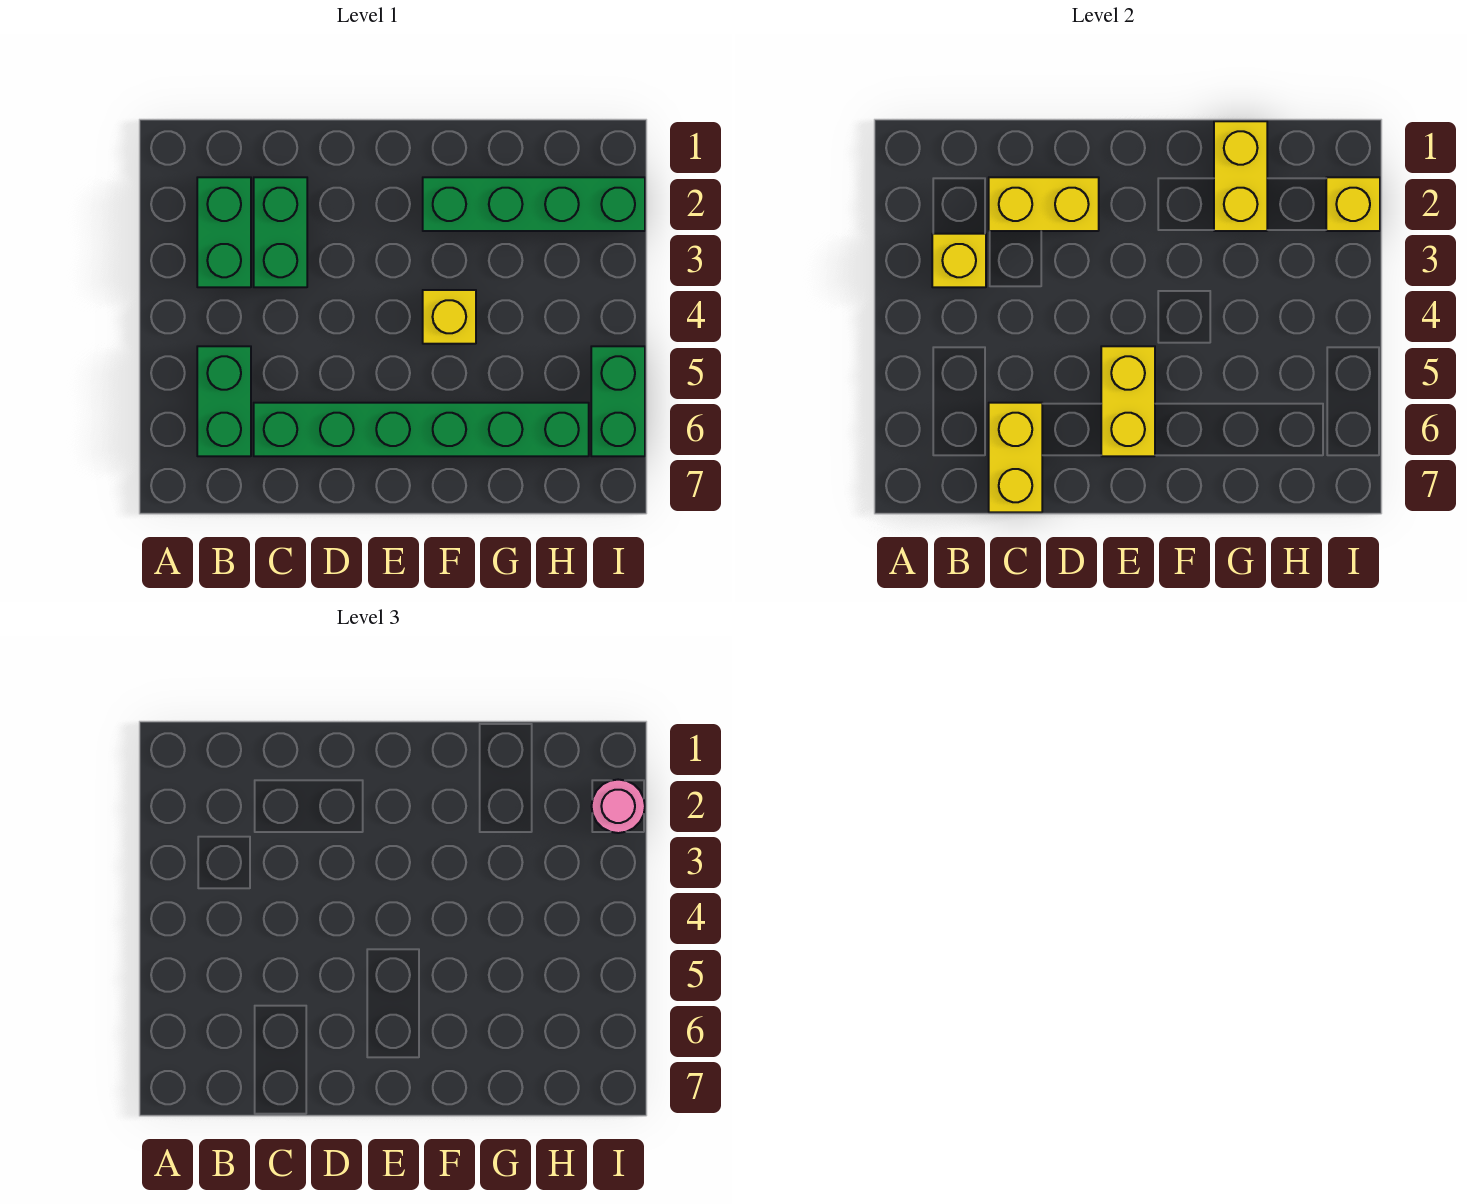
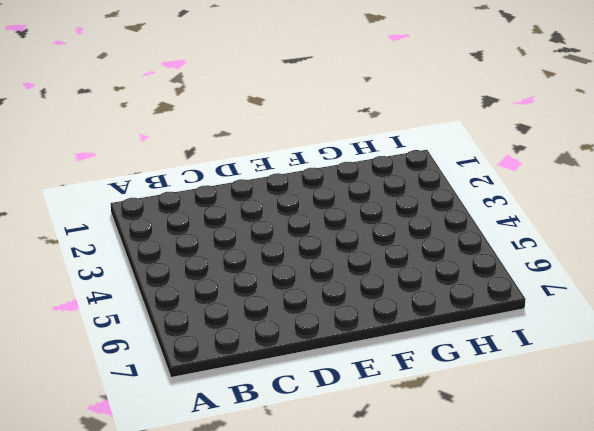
none -> green brick B2:B3 level 1
none -> green brick B5:B6 level 1
none -> green brick C2:C3 level 1

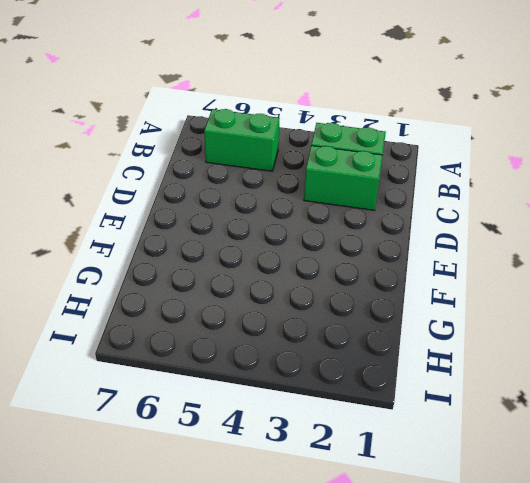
none -> green brick C6:H6 level 1
none -> green brick F2:I2 level 1
none -> yellow brick F4 level 1

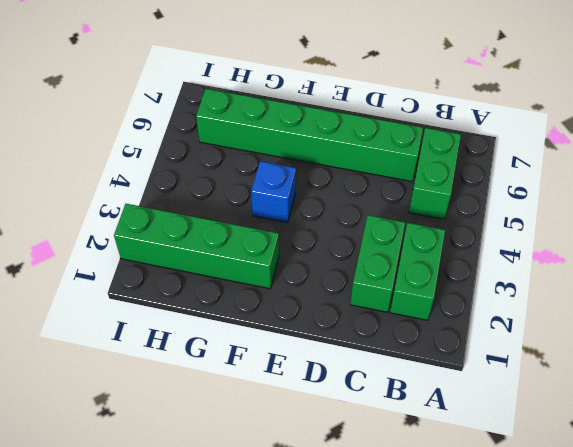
blue brick F4 level 1 -> yellow brick F4 level 1
none -> green brick I5:I6 level 1
none -> yellow brick B3 level 2
none -> yellow brick C2:D2 level 2

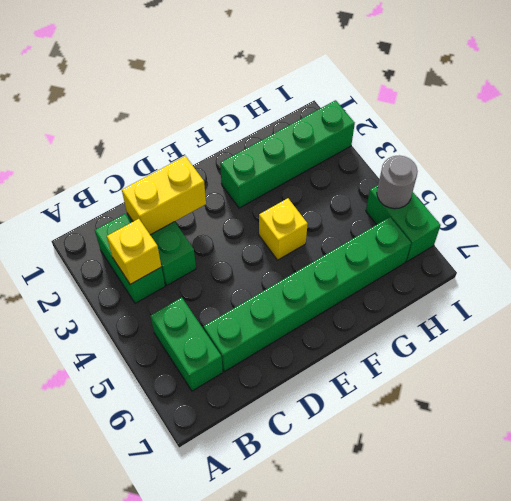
grey round brick I5 level 2 -> none
none -> yellow brick C6:C7 level 2
none -> yellow brick E5:E6 level 2
none -> yellow brick G1:G2 level 2

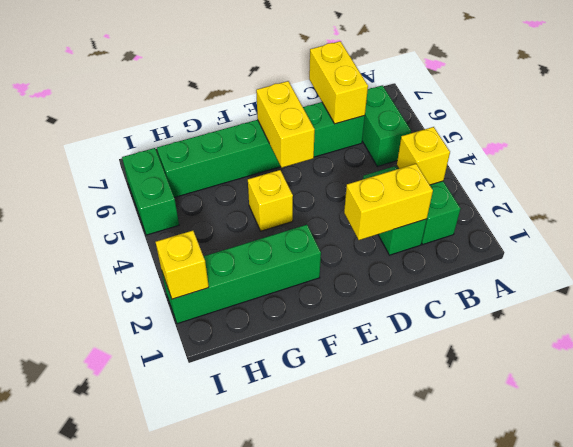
none -> yellow brick G1:G2 level 2
none -> pink round brick I2 level 3

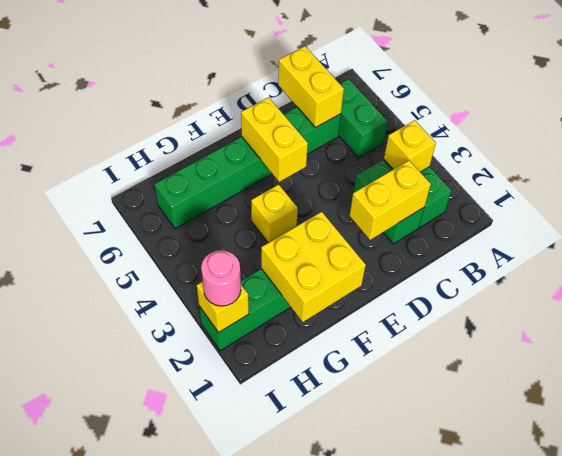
yellow brick F1:G2 level 2 -> yellow brick G1:G2 level 2
none -> green brick I5:I6 level 1

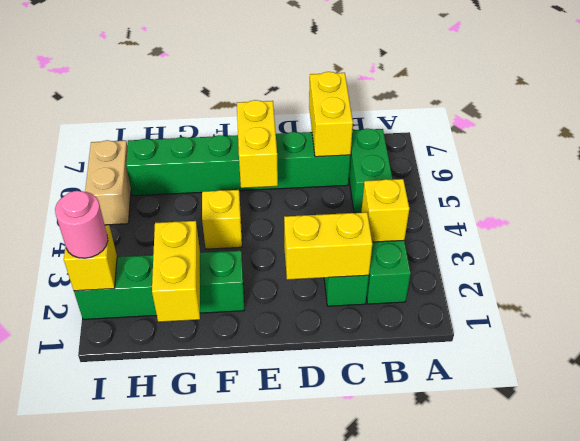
tan brick I5:I6 level 1 -> green brick I5:I6 level 1

